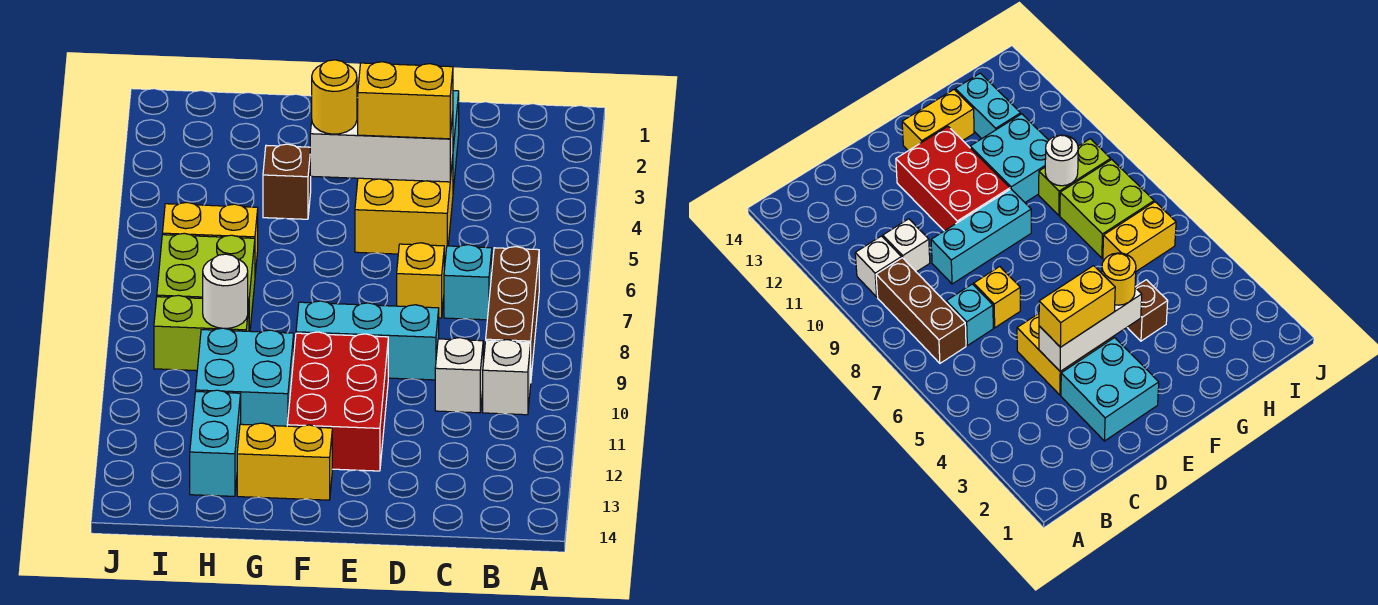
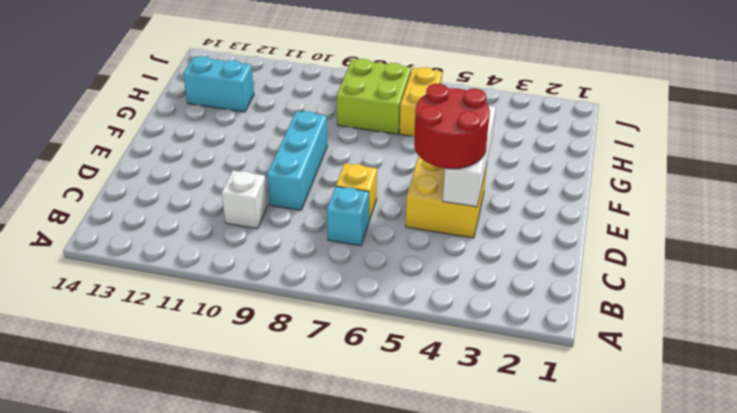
red round brick D4:E5 level 3 -> yellow brick D4:E4 level 3
none -> brown brick B7:B9 level 1
none -> white brick B10 level 1
none -> cyan brick D2:E3 level 1

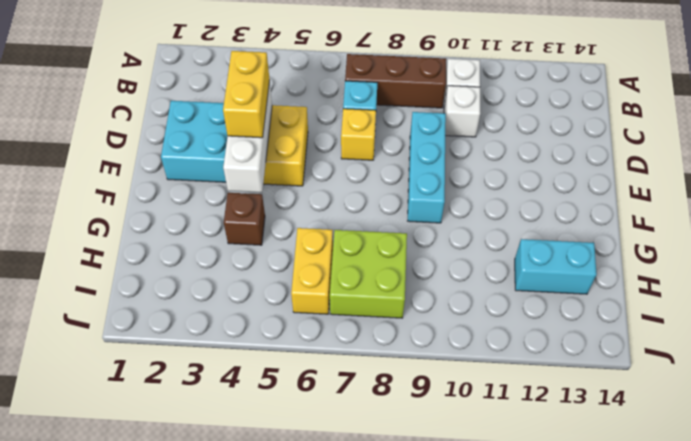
none -> red brick E10:F12 level 1
none -> yellow brick F13:G13 level 1
none -> cyan brick G10:H11 level 1

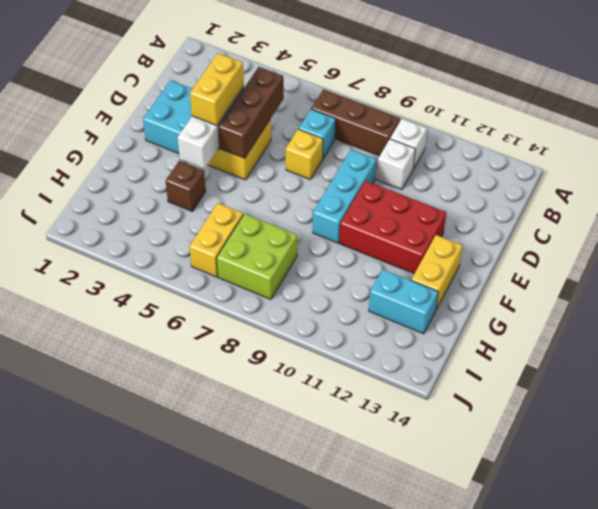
brown brick C5:E5 level 2 -> none
none -> cyan brick G10:H11 level 1
none -> lime brick H9:I9 level 1
none -> white round brick H9 level 2

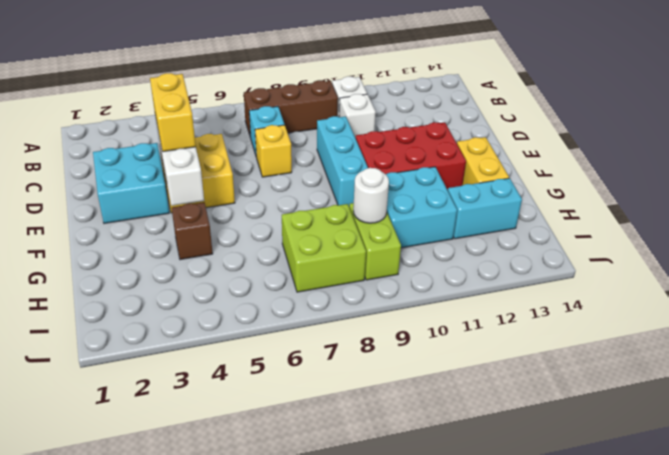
none -> yellow brick H6:I6 level 1
none -> yellow round brick F4 level 3

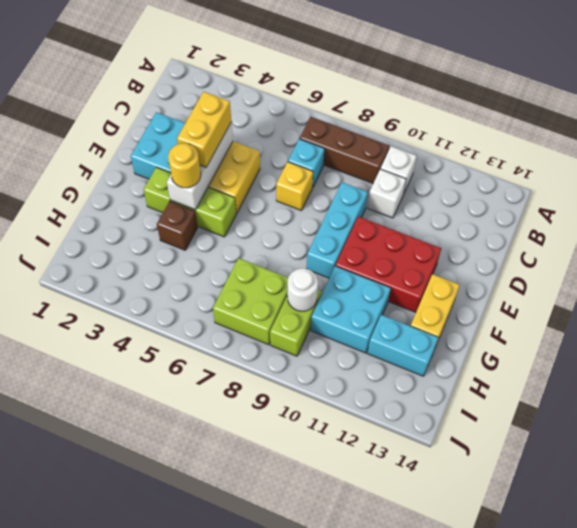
lime brick F3:F5 level 1 -> none
none -> yellow brick H6:I6 level 1

